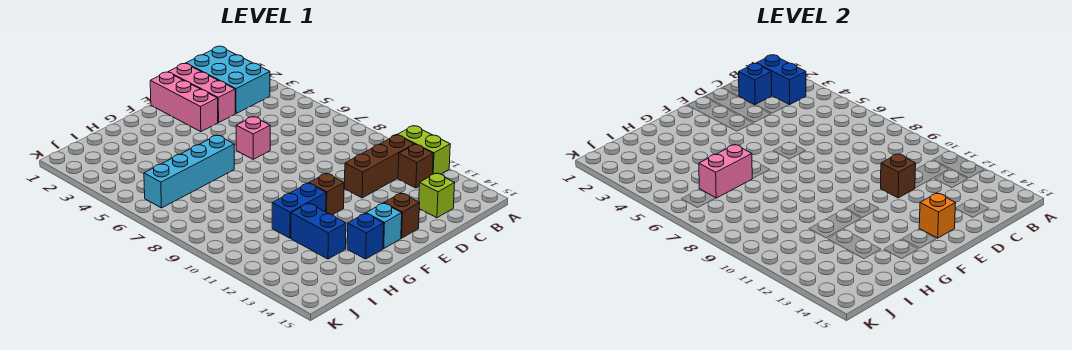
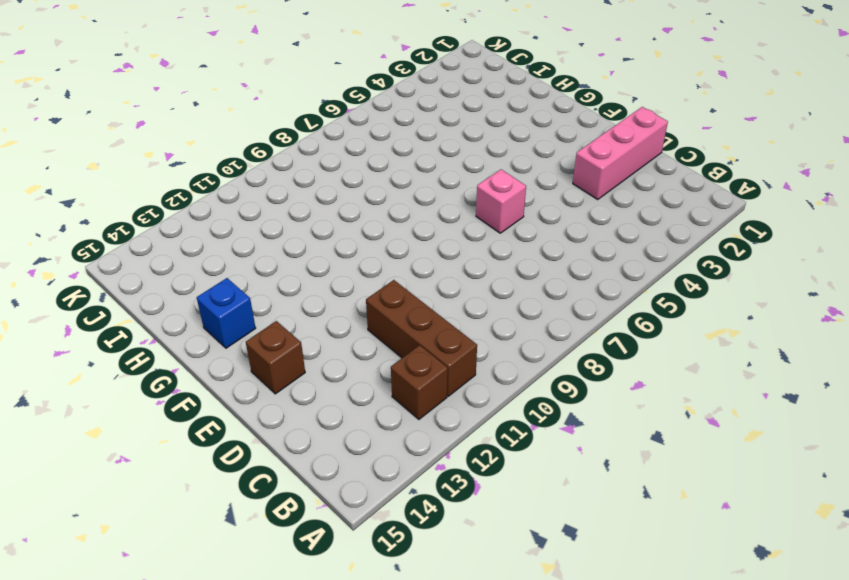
none -> lime brick A11:A12 level 1
none -> cyan brick B1:C3 level 1
none -> lime brick C14 level 1

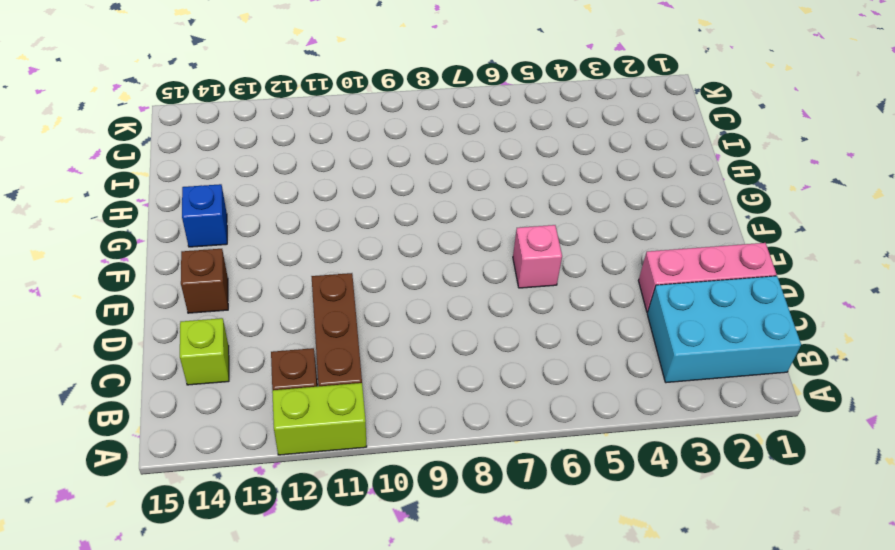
none -> pink brick E1:E3 level 1
none -> brown brick F11 level 1
none -> cyan brick F14 level 1

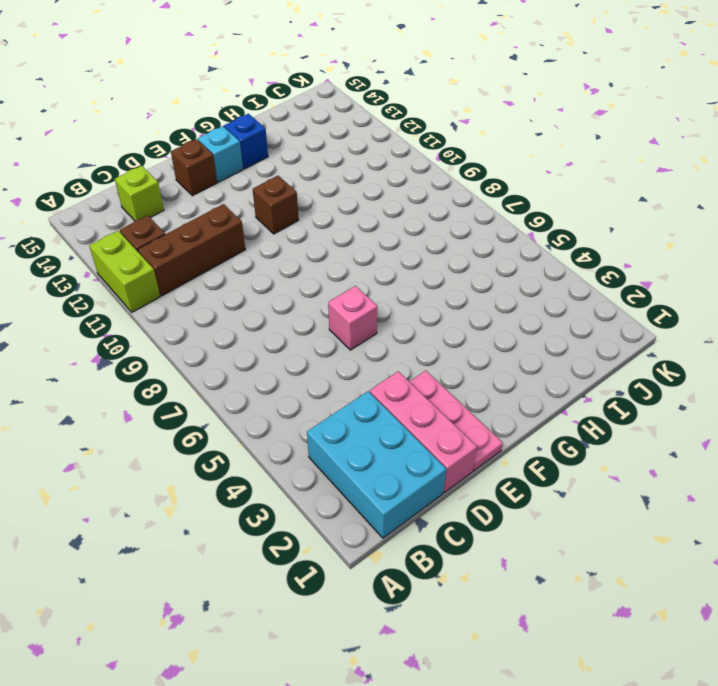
pink plate E1:E3 level 1 -> pink brick E1:E3 level 1
none -> cyan brick G6:J6 level 1
none -> blue brick G11:H11 level 1
none -> blue brick H12:H13 level 1

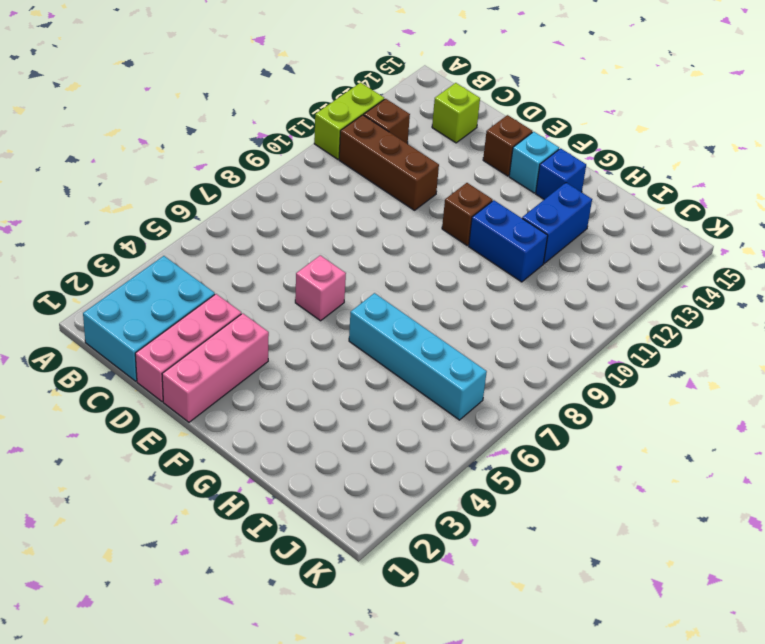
none -> blue brick B2:B3 level 2
none -> blue brick C2 level 2
none -> brown brick D11 level 2

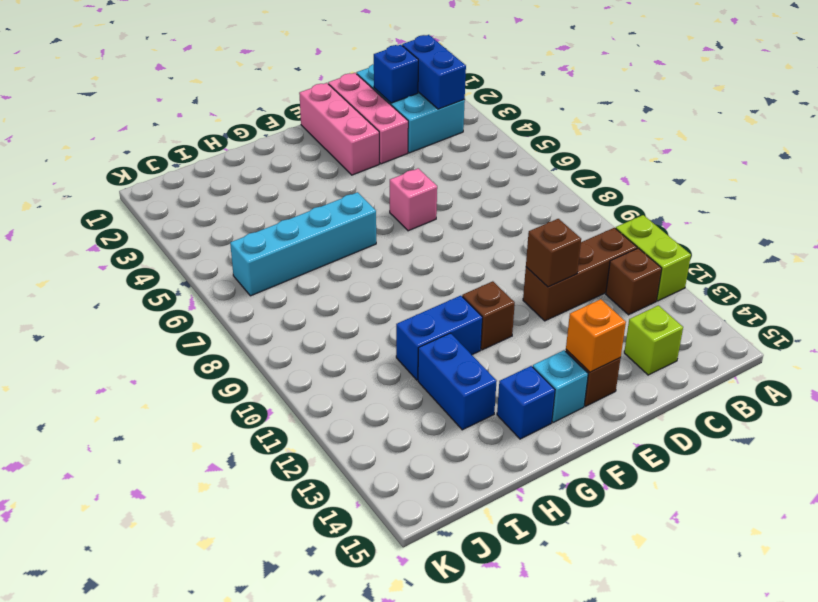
none -> pink brick H6:I6 level 2

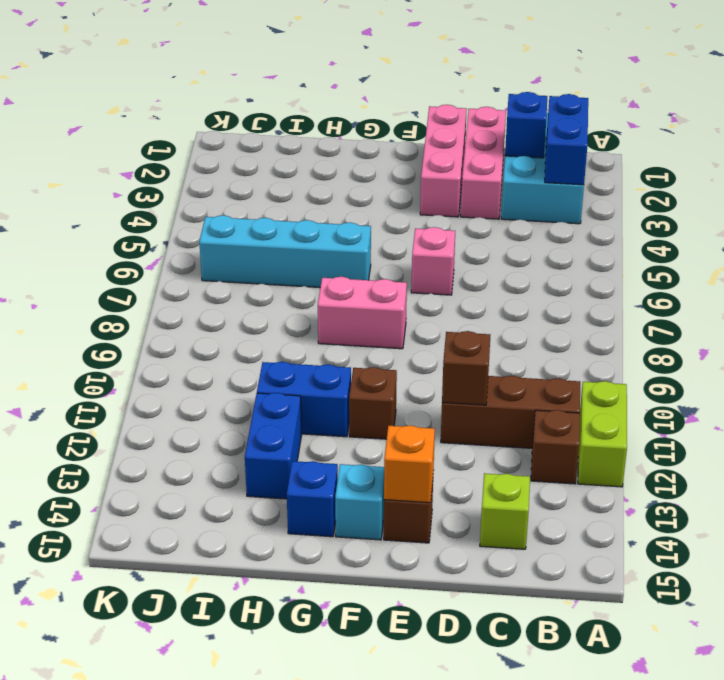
pink brick F8:G8 level 1 -> pink brick H6:I6 level 2

